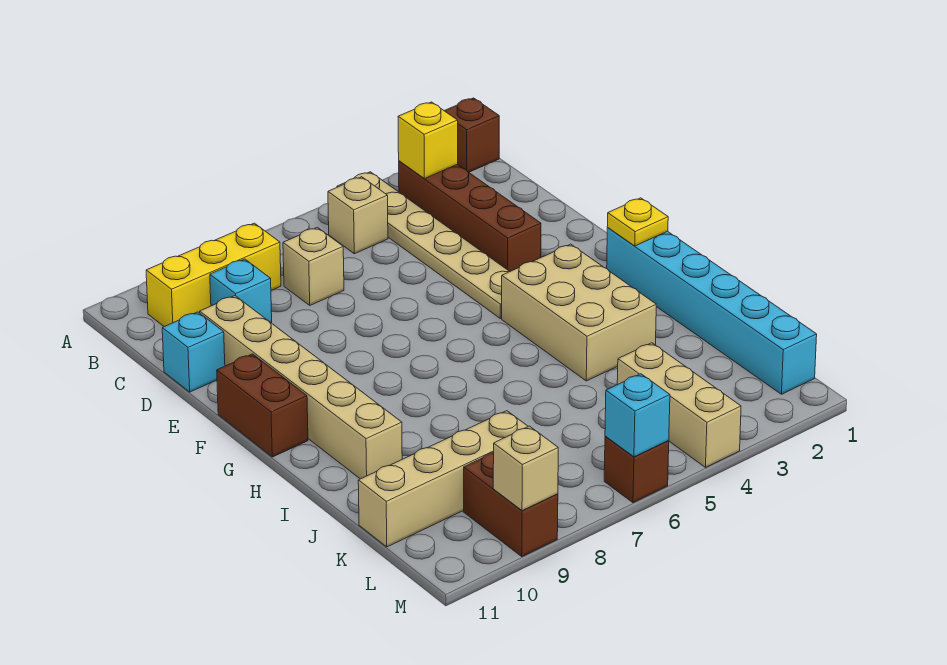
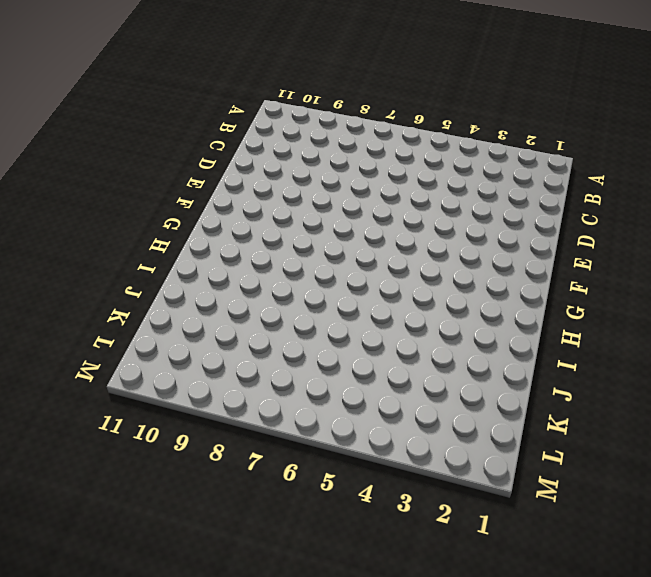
none -> brown brick A1 level 1
none -> tan plate A4:F4 level 1
none -> brown brick B3:E3 level 1

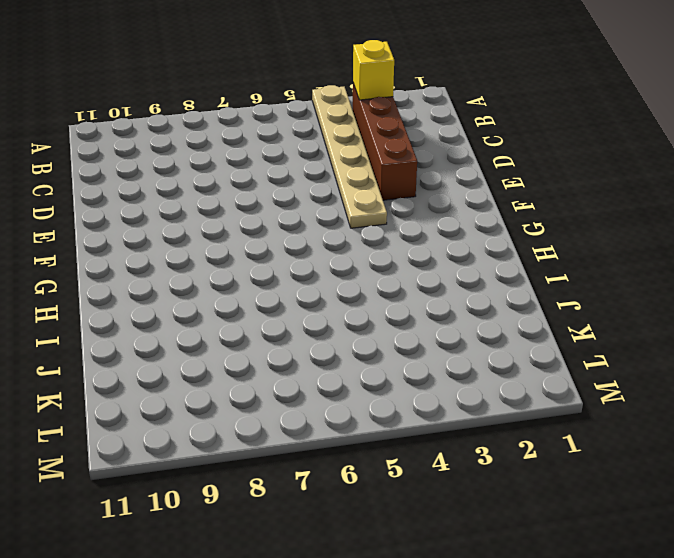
none -> brown brick A1 level 1
none -> tan brick B5 level 1
none -> yellow brick B8:B10 level 1

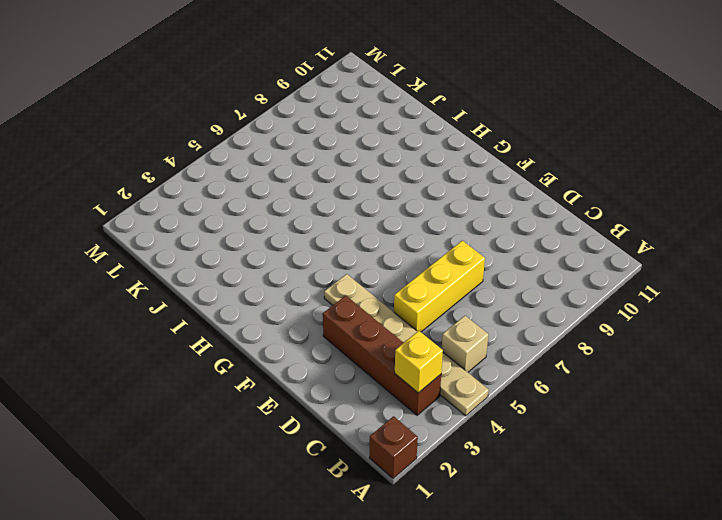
yellow brick D5:D7 level 1 -> yellow brick B8:B10 level 1
none -> tan brick C7 level 1
none -> cyan brick C9 level 1
none -> tan brick D10:I10 level 1

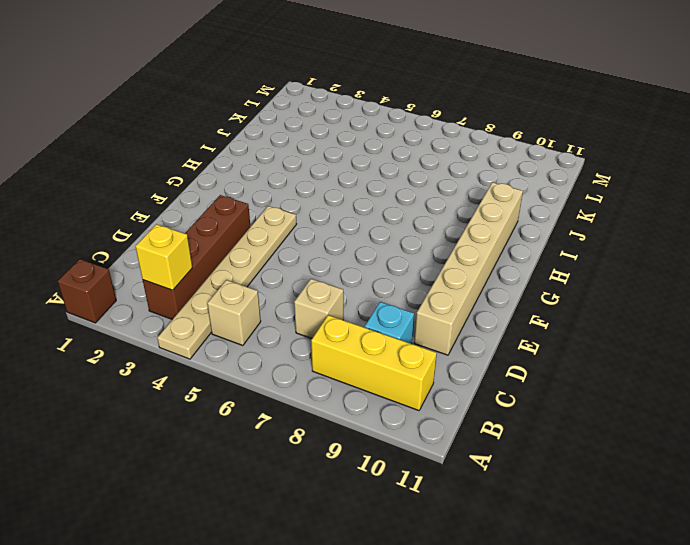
none -> cyan brick D11 level 1
none -> brown brick F11:G11 level 1
none -> cyan brick G1:L1 level 1

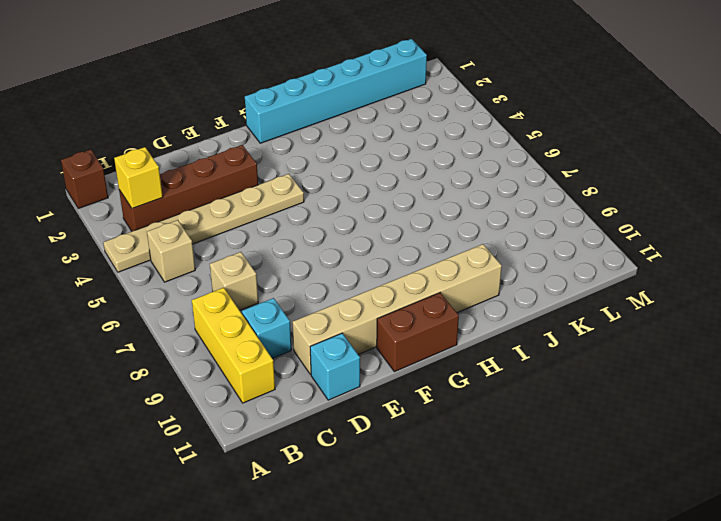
none -> tan brick G3:I4 level 1
none -> tan brick K4:M4 level 1
none -> tan brick K8:K11 level 1

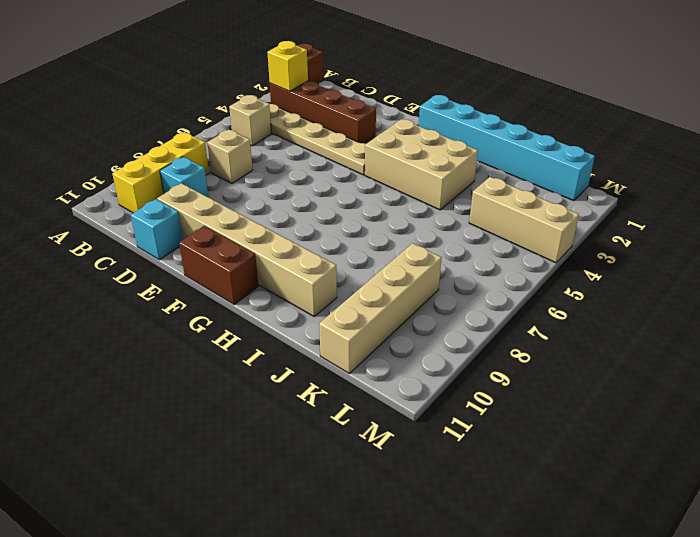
none -> brown brick L9:M9 level 1
none -> brown brick M6 level 1
none -> yellow plate G1 level 2

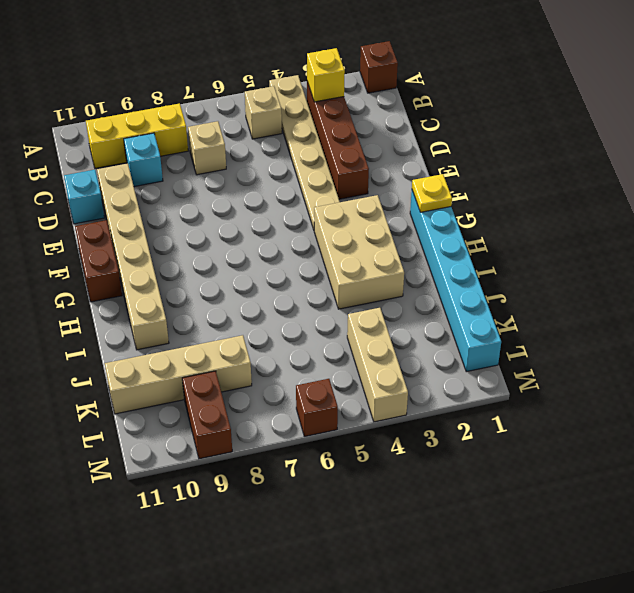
none -> cyan brick M6 level 2
none -> tan brick M9 level 2

